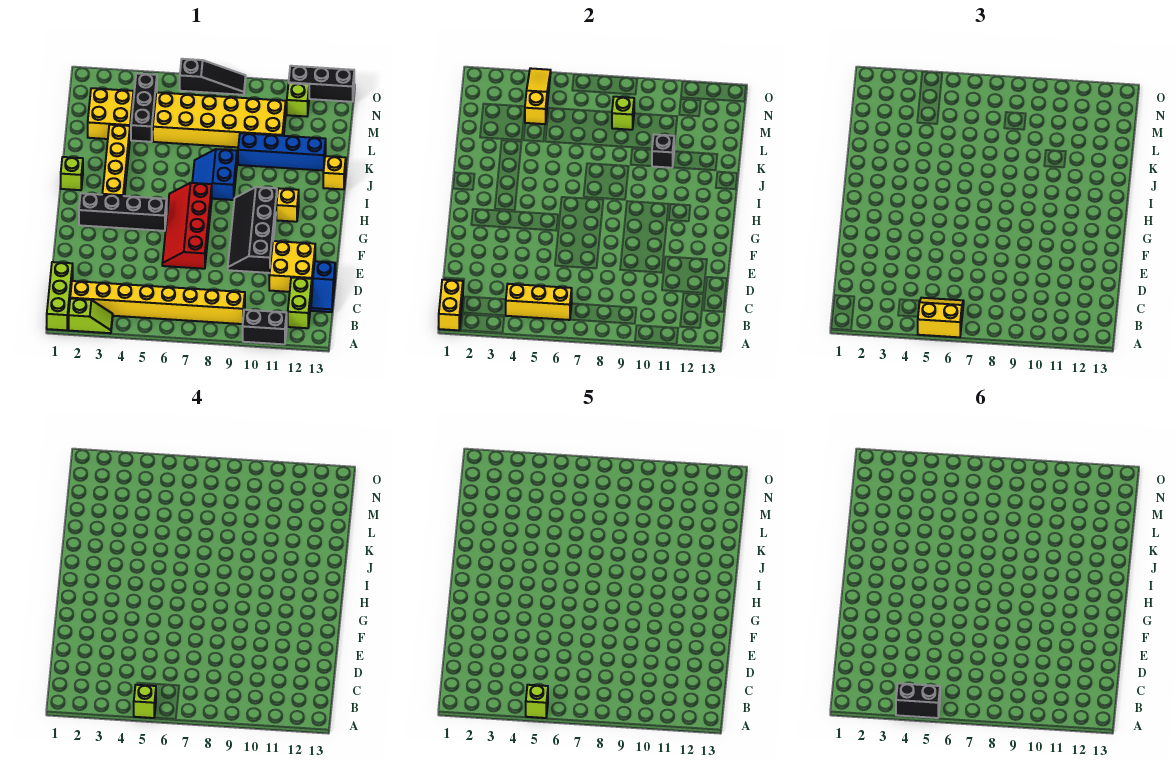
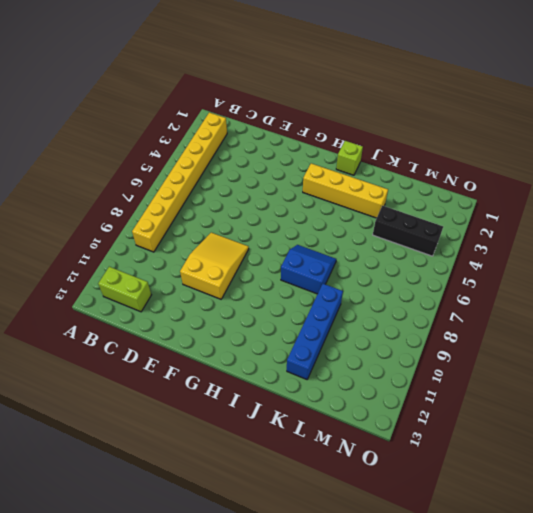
yellow slope E8:F10 level 1 top 10 -> black slope E9:H10 level 1 top 10
none -> lime brick A1:C1 level 1
none -> lime slope A2:A3 level 1 top 2
none -> black brick A10:A11 level 1
none -> blue slope C13:D13 level 1 top D

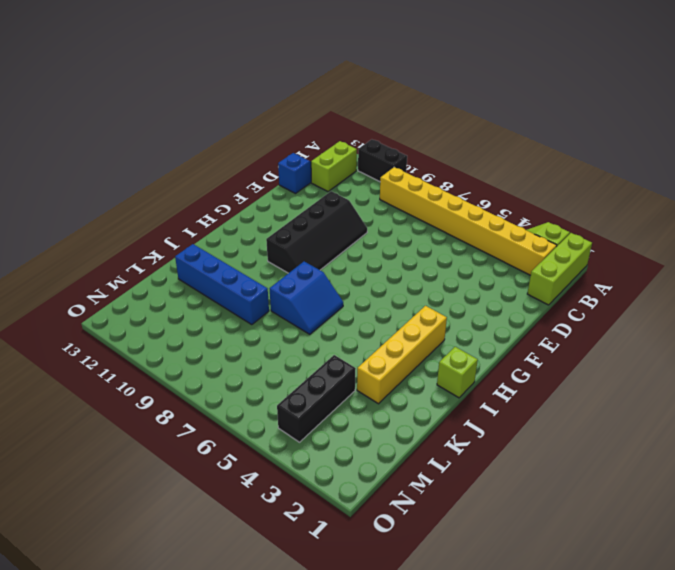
none -> yellow brick D11:E12 level 1
none -> red slope E6:H7 level 1 top 7
none -> black brick G2:G5 level 1
none -> yellow brick H11 level 1

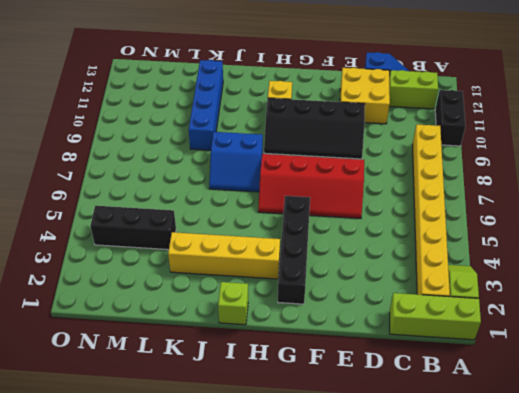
none -> yellow brick J13 level 1
none -> yellow brick L2:M3 level 1
none -> yellow brick L5:M10 level 1
none -> lime brick N11 level 1

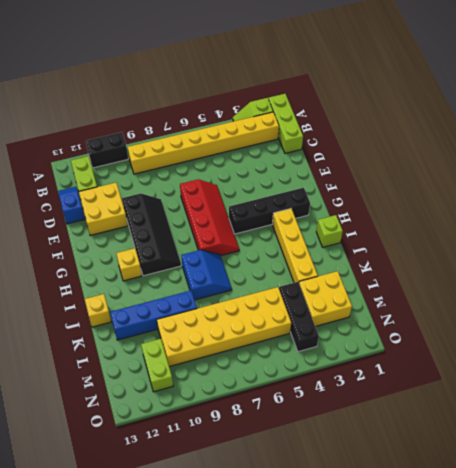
lime brick M11:N11 level 1 -> lime brick N11 level 1
none -> black slope O6:O8 level 1 top 6
none -> black brick O11:O13 level 1
none -> yellow brick A1:B1 level 2
none -> yellow brick B4:B6 level 2

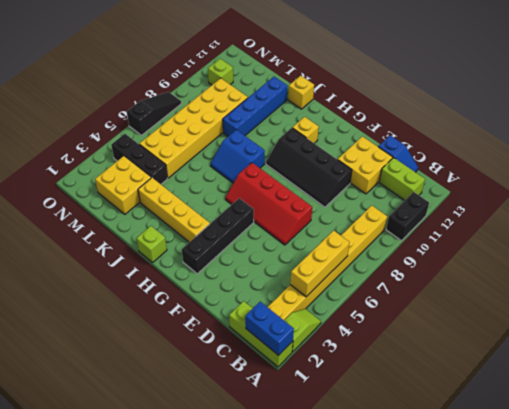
blue brick A1:B1 level 2 -> yellow brick A1:B1 level 2
none -> black brick O11:O13 level 1
none -> black brick K10 level 2
none -> yellow slope M4:O4 level 2 top M
none -> lime brick M8 level 2

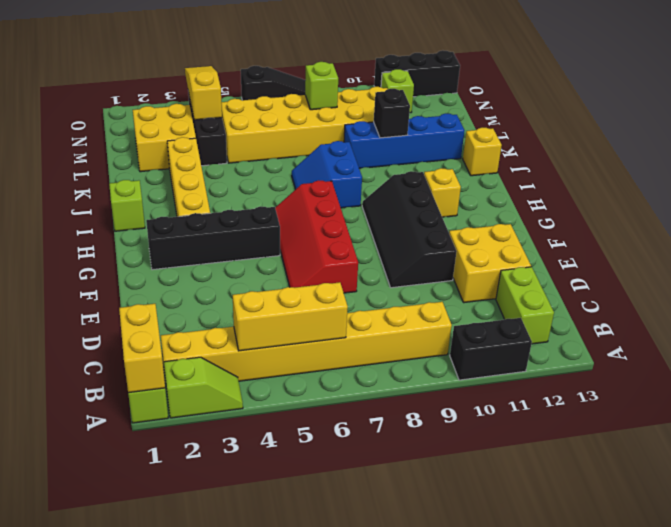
none -> blue slope C13:D13 level 1 top D
none -> yellow slope A5:B6 level 3 top A
none -> lime brick A5 level 4
none -> lime brick A5 level 5

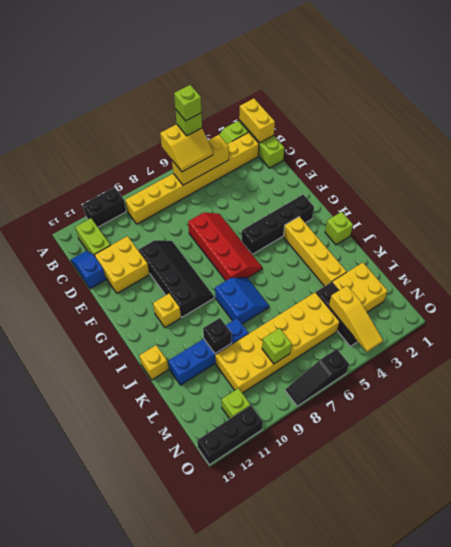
none -> black brick A4:A5 level 6

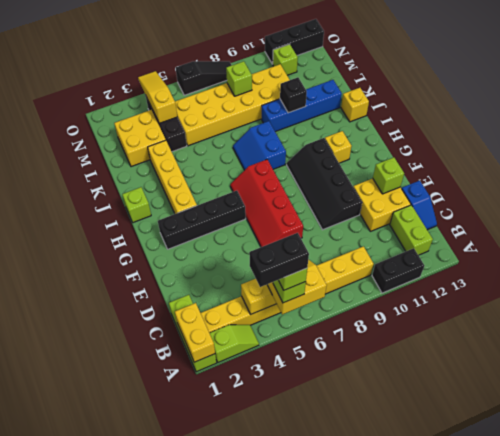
lime brick E12 level 2 -> none

